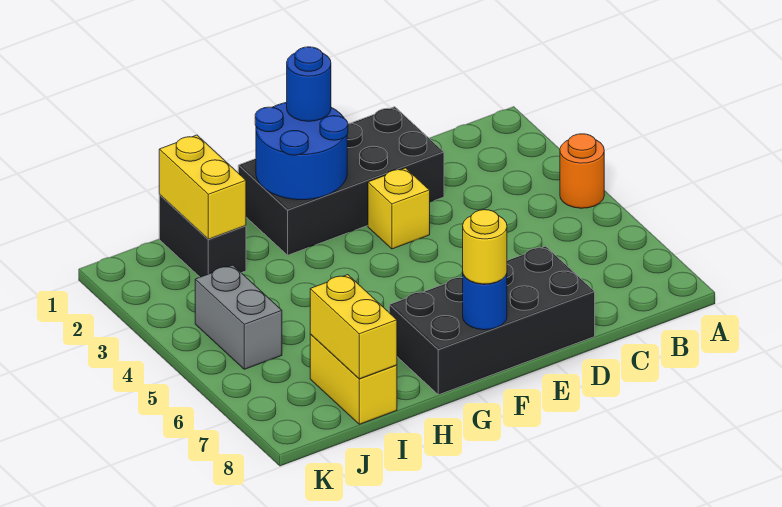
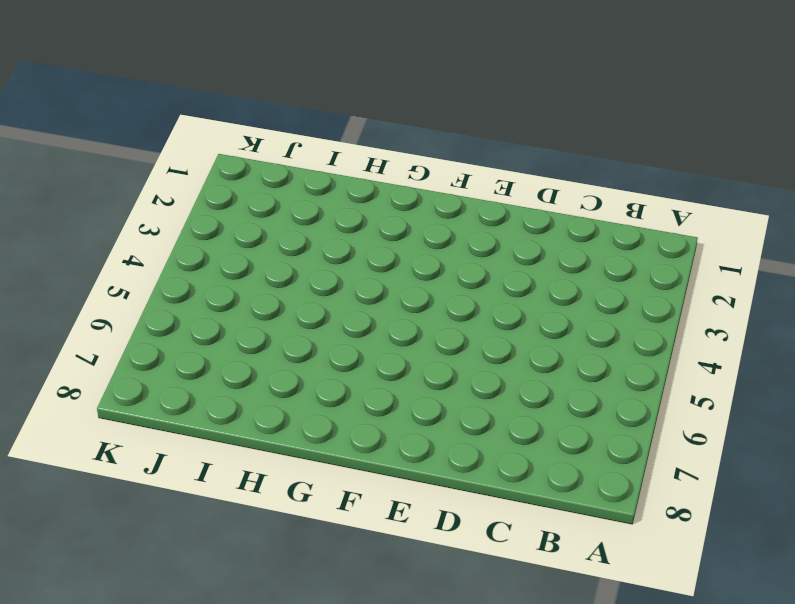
none -> orange round brick A4 level 1
none -> black brick D1:G2 level 1
none -> black brick D7:G8 level 1

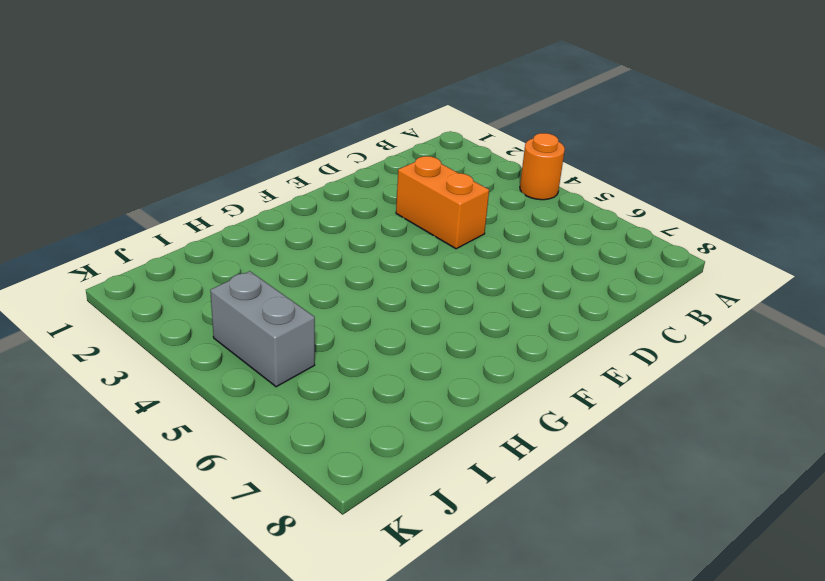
orange brick D3:D4 level 1 -> none
none -> black brick D1:G2 level 1
none -> black brick D7:G8 level 1
none -> yellow brick E3 level 1

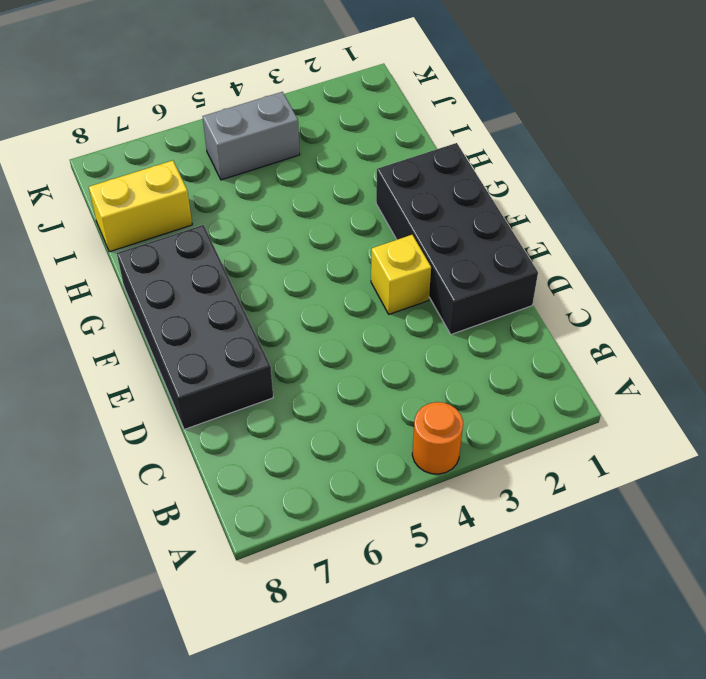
none -> black brick I1:I2 level 1
none -> blue round brick F1:G2 level 2
none -> blue round brick F8 level 2

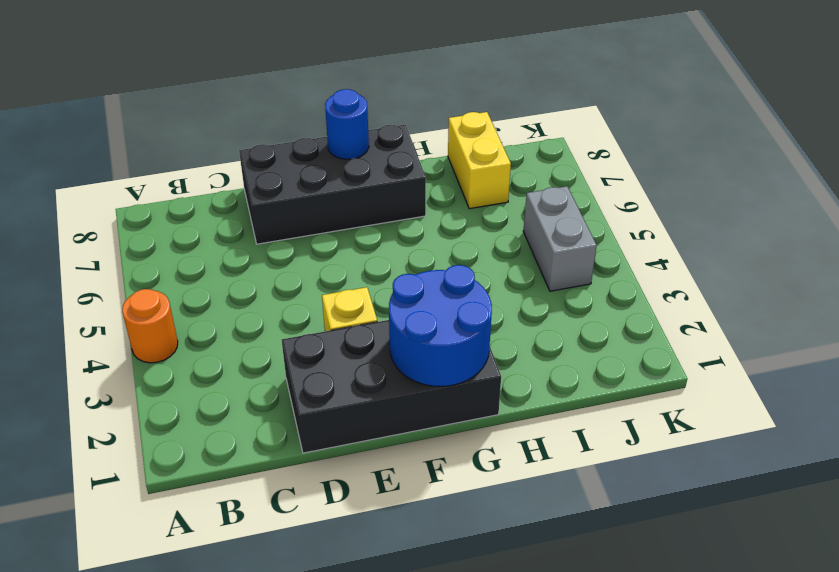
none -> black brick I1:I2 level 1
none -> yellow brick I1:I2 level 2
none -> yellow brick I7:I8 level 2

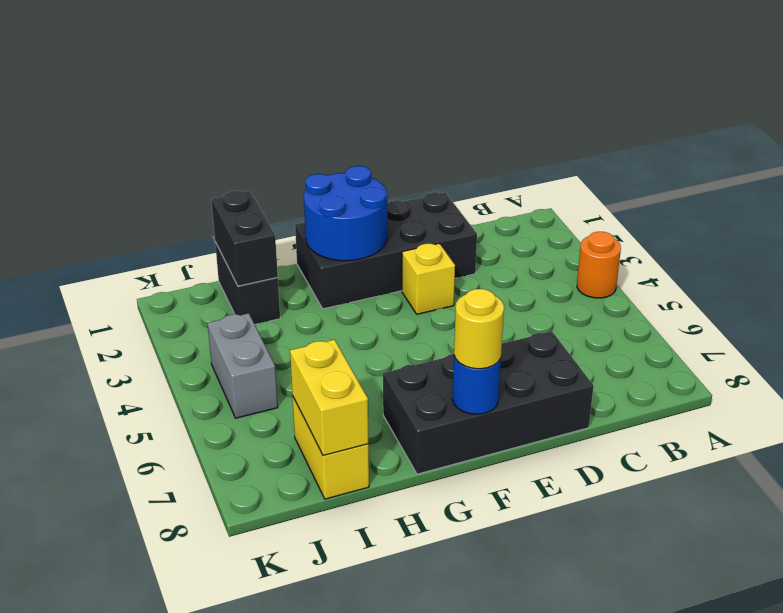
black brick I1:I2 level 2 -> yellow brick I1:I2 level 2
none -> blue round brick F1 level 3

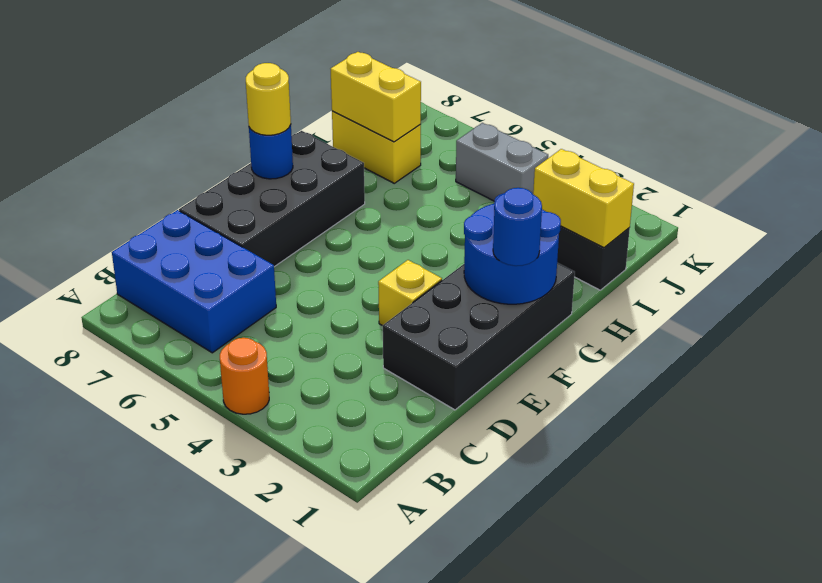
blue brick B6:C8 level 1 -> none

